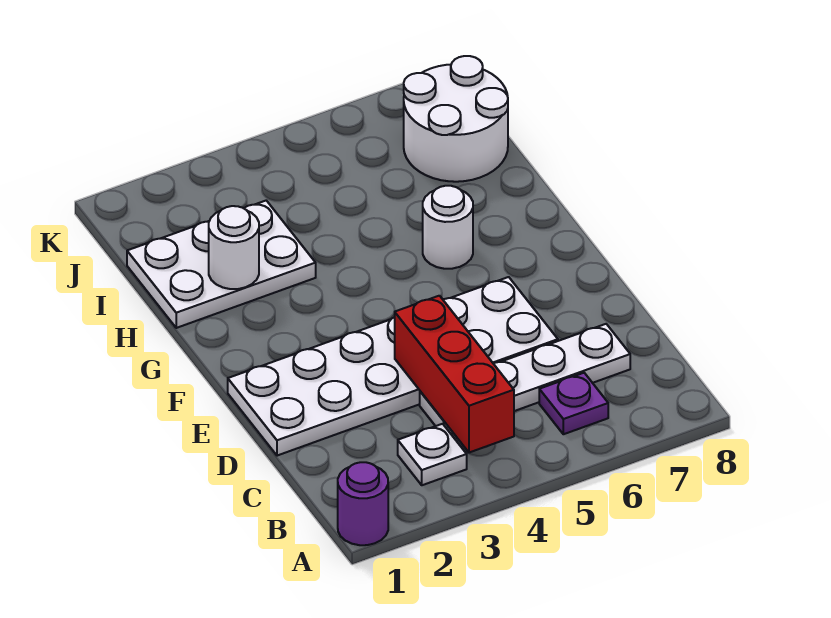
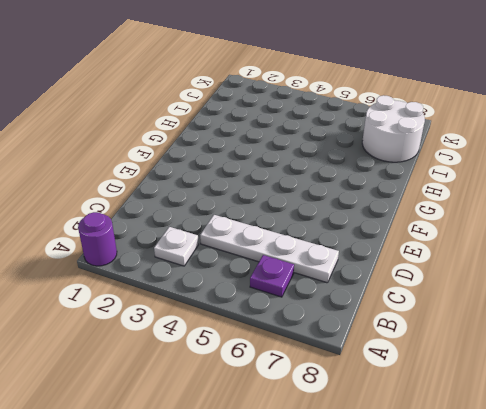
none -> white plate D1:E6 level 1
none -> white round brick G6 level 1

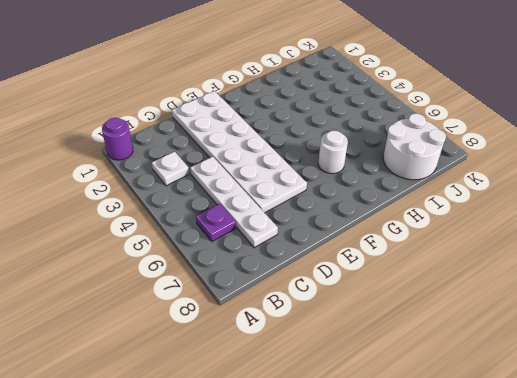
none -> white plate H1:I3 level 1
none -> red brick B4:D4 level 2

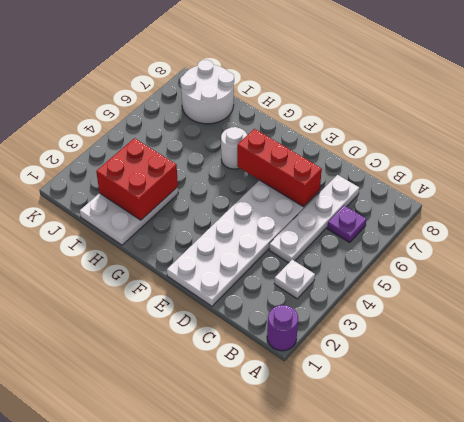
red brick D6:F6 level 2 -> red brick B4:D4 level 2
red brick H2:I3 level 2 -> white round brick H2 level 2

